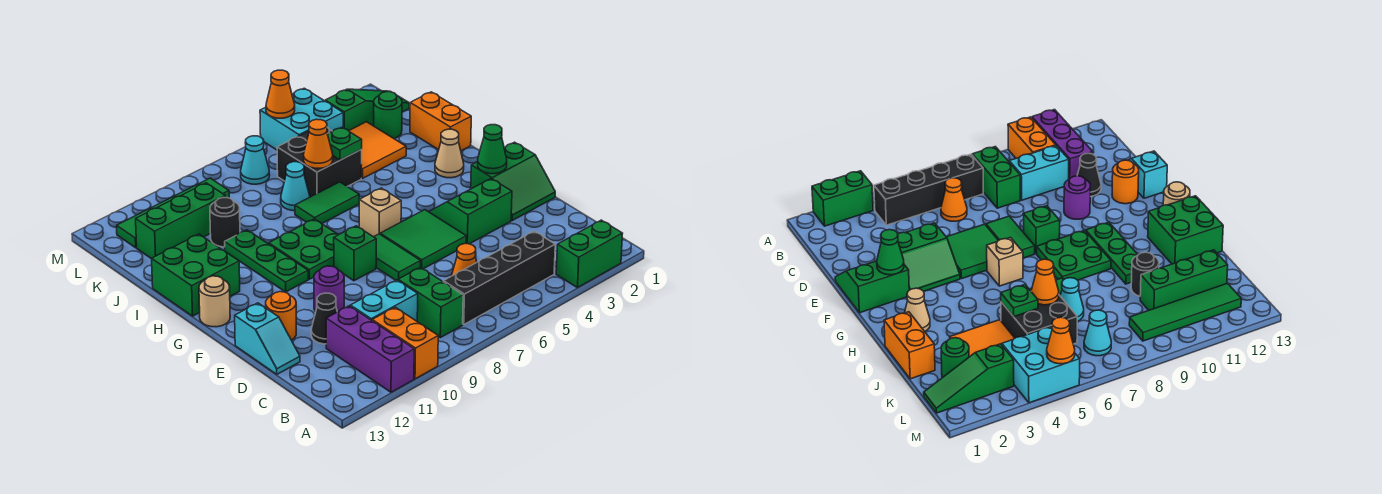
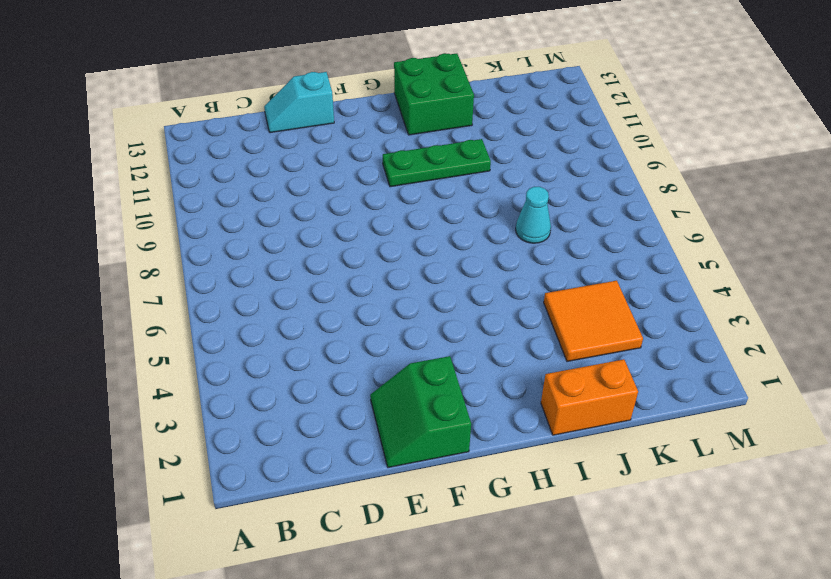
none -> green brick A2:A3 level 1
none -> orange brick A10:B10 level 1
none -> purple brick A11:C11 level 1
none -> black brick B4:B7 level 1

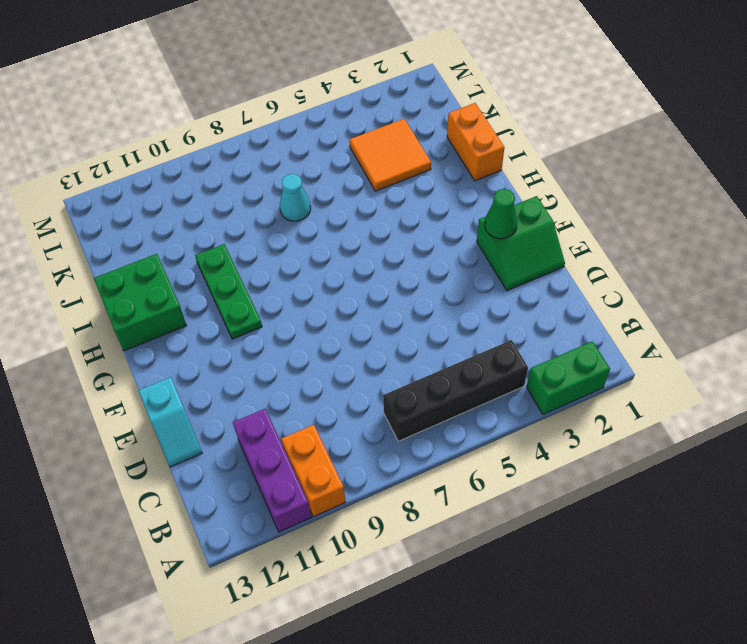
none -> green brick B8:C8 level 1
none -> orange cone C6 level 1
none -> cyan brick C9:C10 level 1
none -> black cone D11 level 1

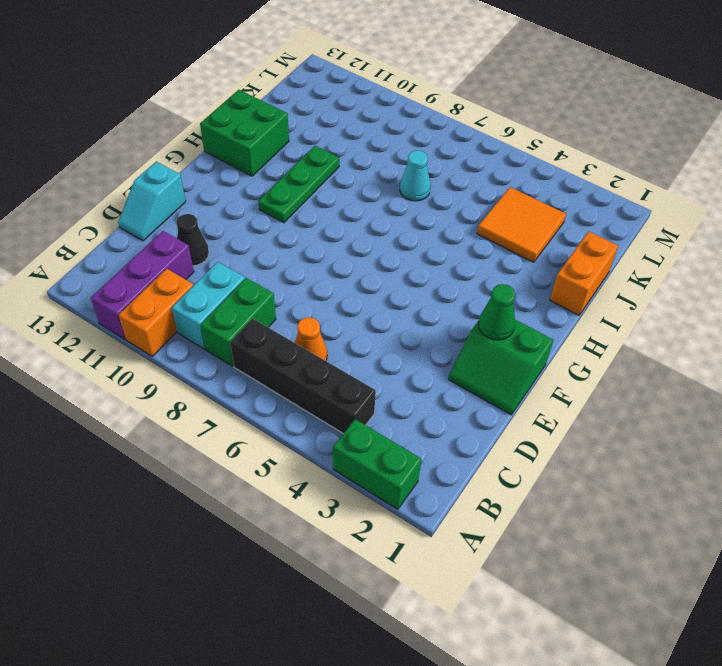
cyan brick B9:C9 level 1 -> cyan brick C9:C10 level 1
none -> green slope E3:F4 level 1 top E
none -> green tile E5:F6 level 1
none -> green tile E7:F7 level 1
none -> purple round brick E10 level 1

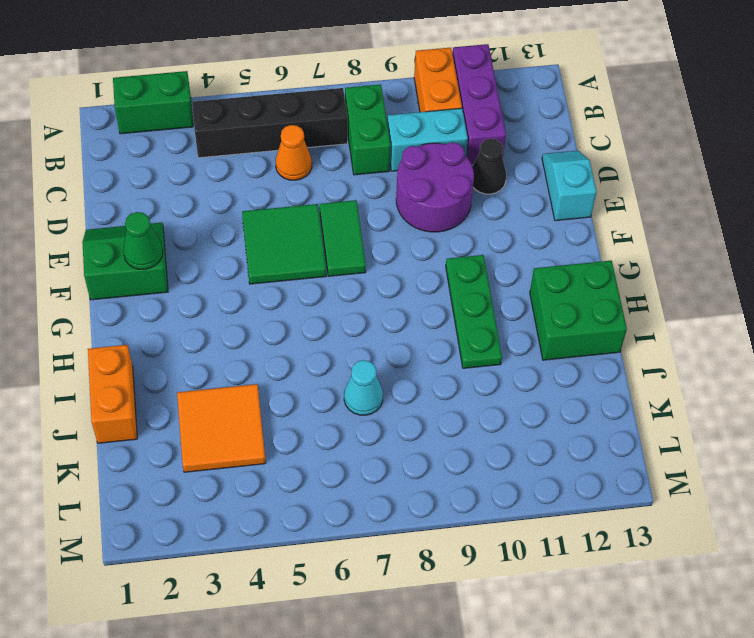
purple round brick D9:E10 level 1 -> purple round brick E10 level 1
none -> green slope E3:F4 level 1 top E
none -> orange round brick E12 level 1
none -> green brick F8 level 1
none -> tan brick G6 level 1

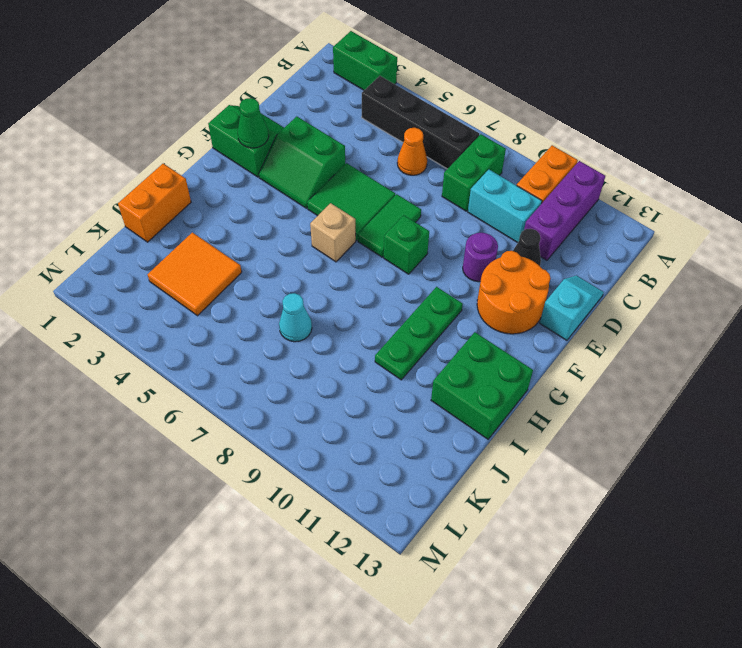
orange round brick E11:F12 level 1 -> orange round brick E12 level 1
none -> green plate G8:H9 level 1
none -> tan round brick G13 level 1
none -> tan cone H2 level 1
none -> green tile I6:I7 level 1

